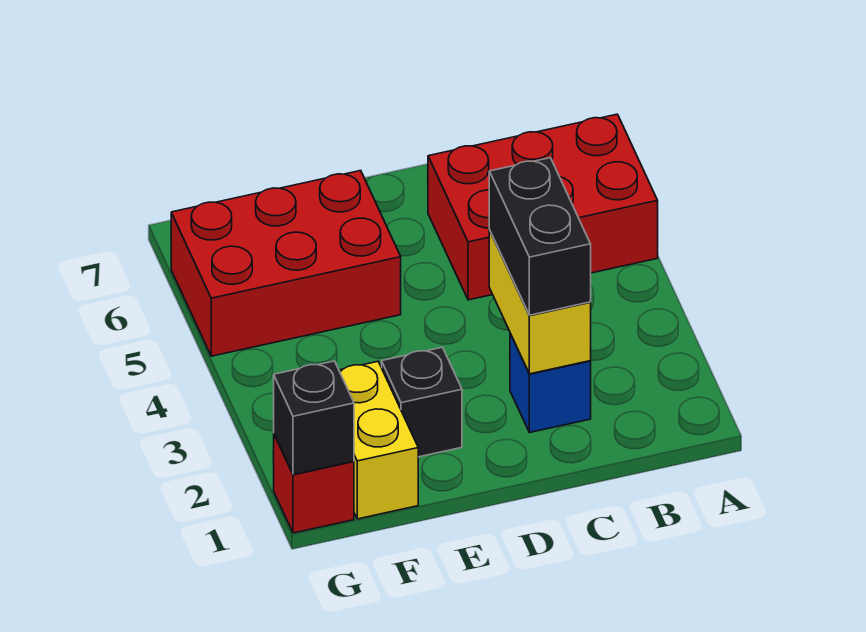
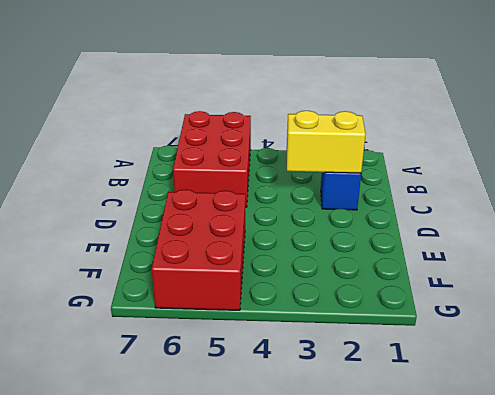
none -> black brick E2 level 1
none -> yellow brick F1:F2 level 1

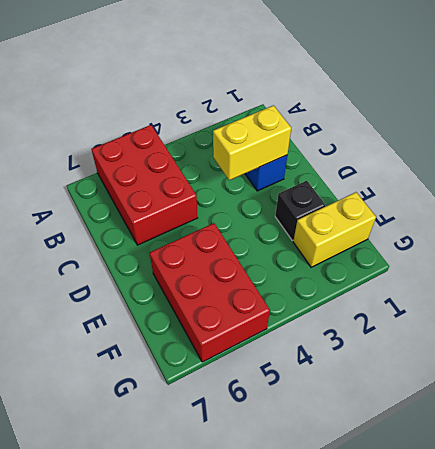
none -> red brick G1 level 1
none -> black brick G1 level 2

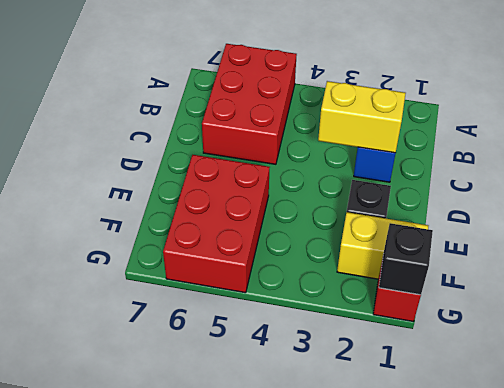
none -> black brick C2:C3 level 3

